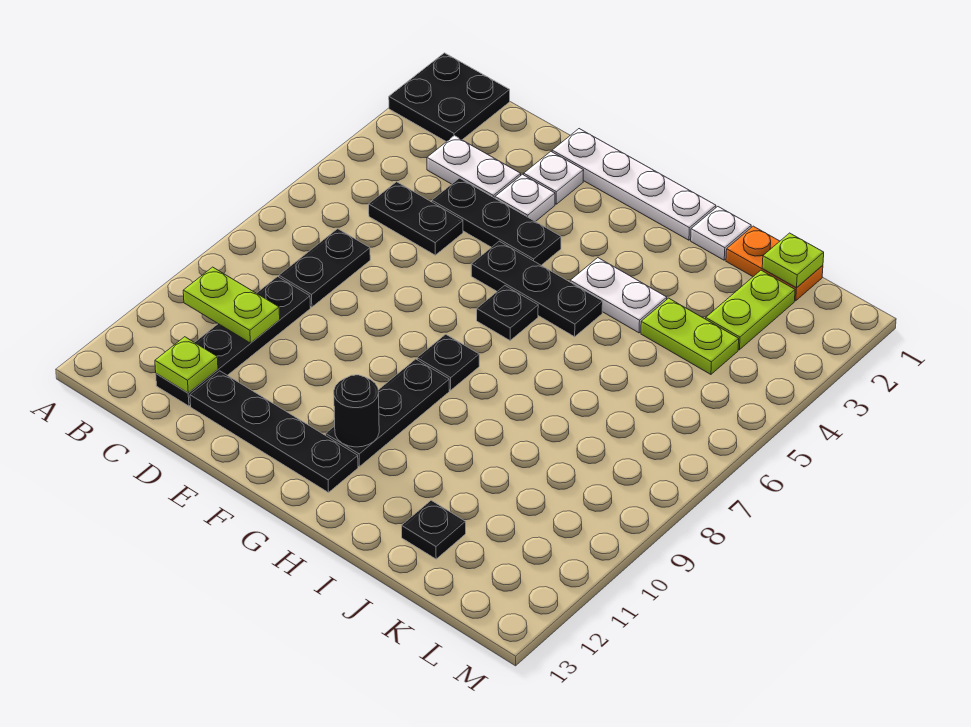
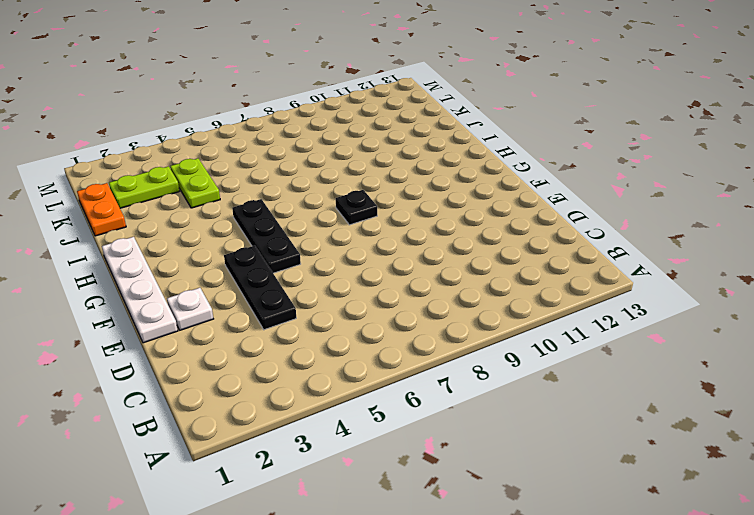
none -> black plate A1:B2 level 1
none -> white plate C3:D3 level 1
none -> black plate C5:D5 level 1

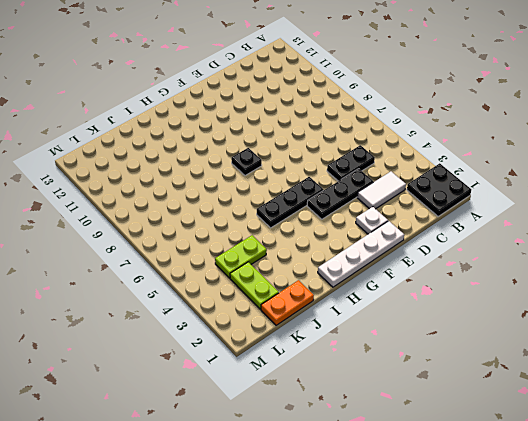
white tile C3:D3 level 1 -> white plate C3:D3 level 1
none -> black plate C7:C8 level 1
none -> black plate C9:C12 level 1
none -> black plate D12:G12 level 1

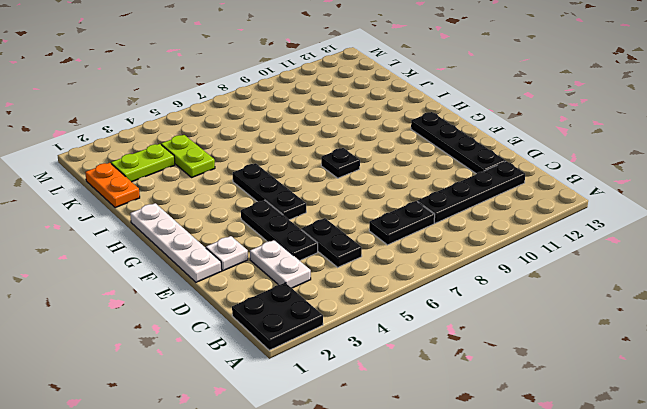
none -> white plate E3 level 1
none -> black plate G6 level 1
none -> black plate G9:G11 level 1

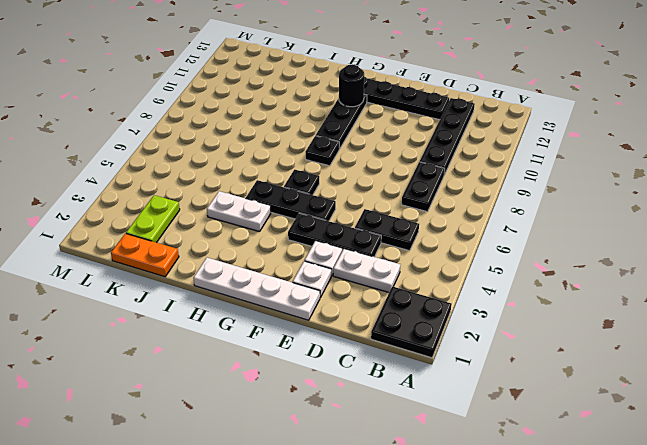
none -> white plate I1 level 1
none -> lime plate J4:K4 level 1
none -> black plate J12 level 1

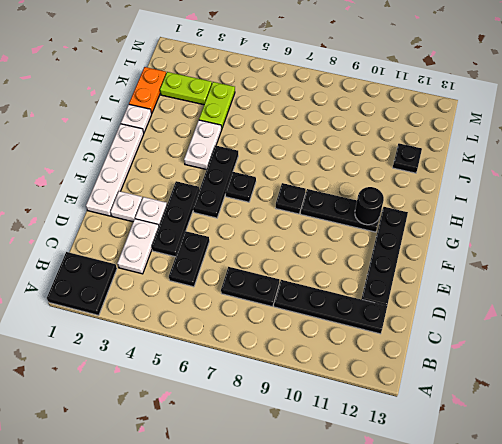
none -> lime plate B10:C10 level 2
none -> lime plate C12 level 2
none -> lime plate K1 level 2

